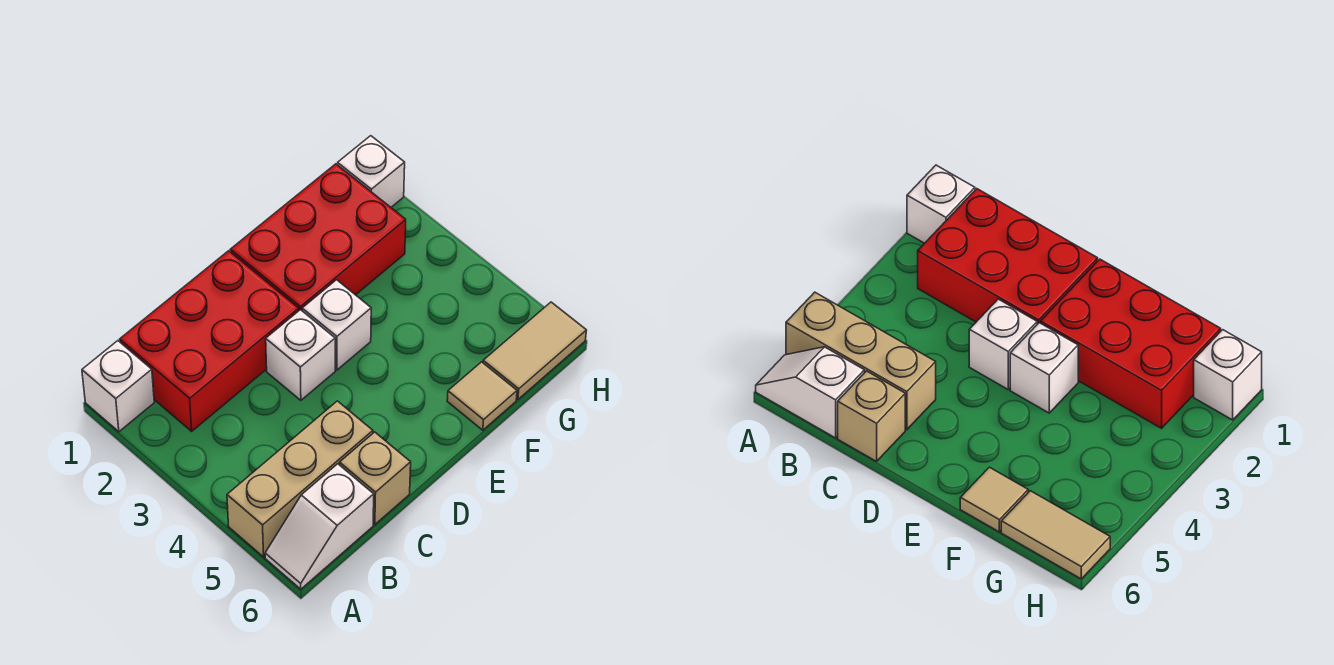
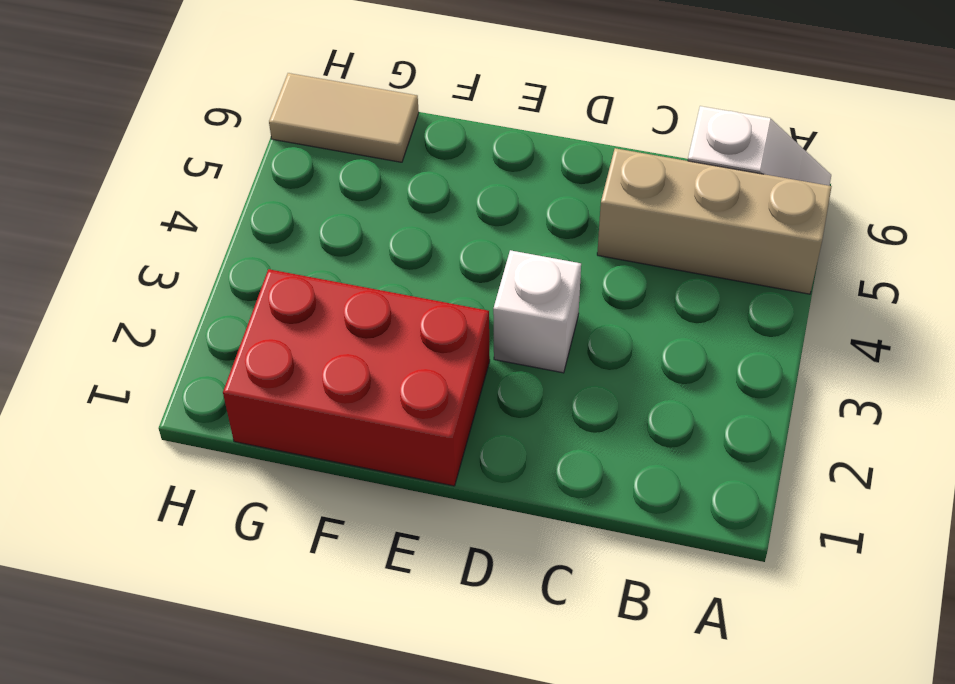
none -> white brick A1 level 1
none -> red brick B1:D2 level 1

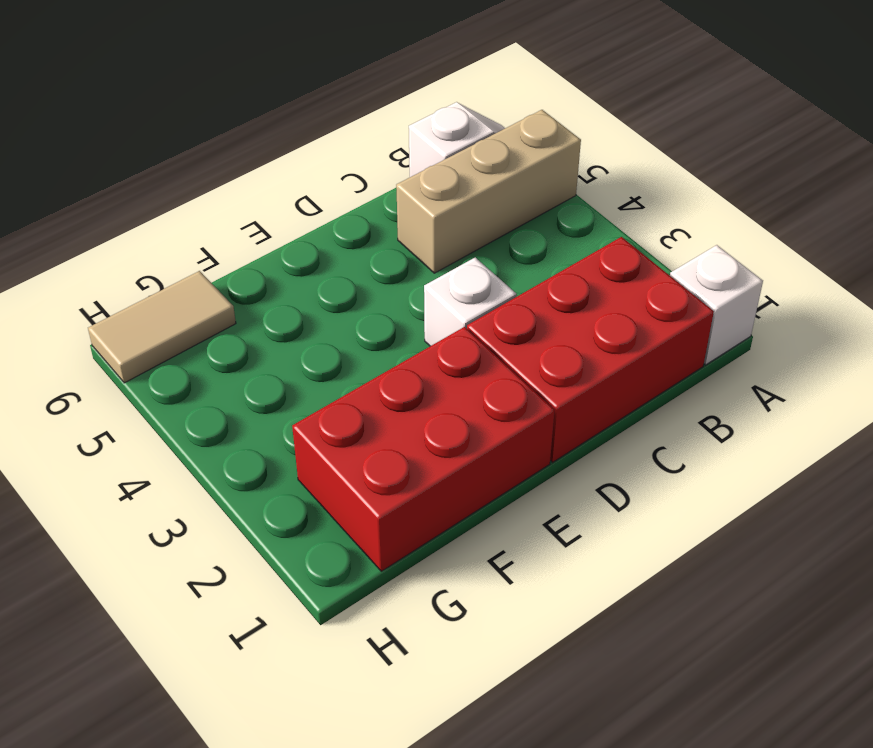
none -> tan brick C6 level 1
none -> white brick E3 level 1

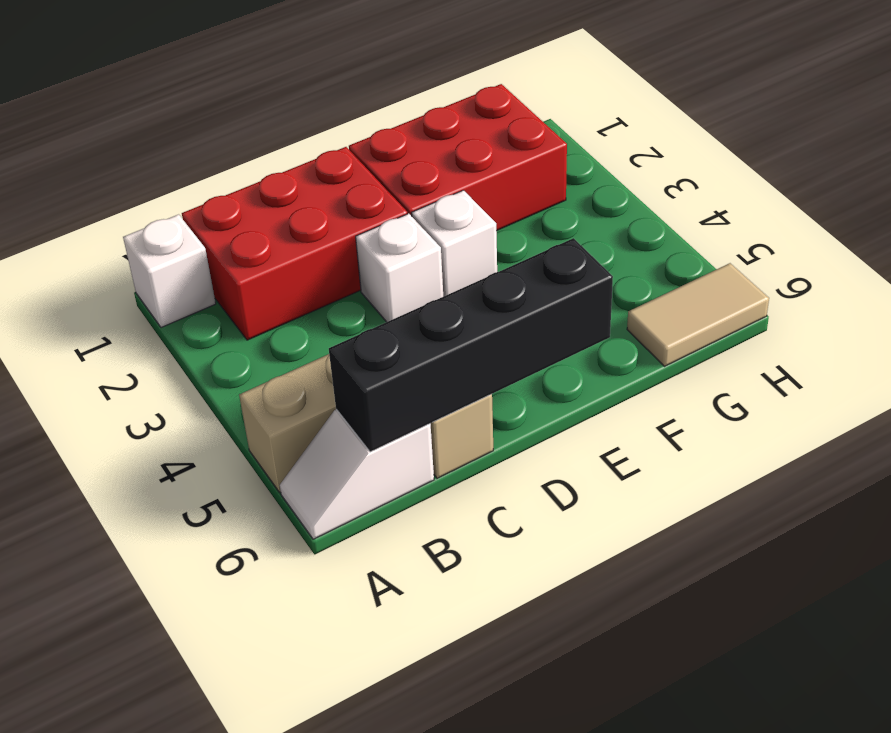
black brick B6:E6 level 2 -> none
none -> tan tile F6 level 1
none -> white brick H1 level 1

